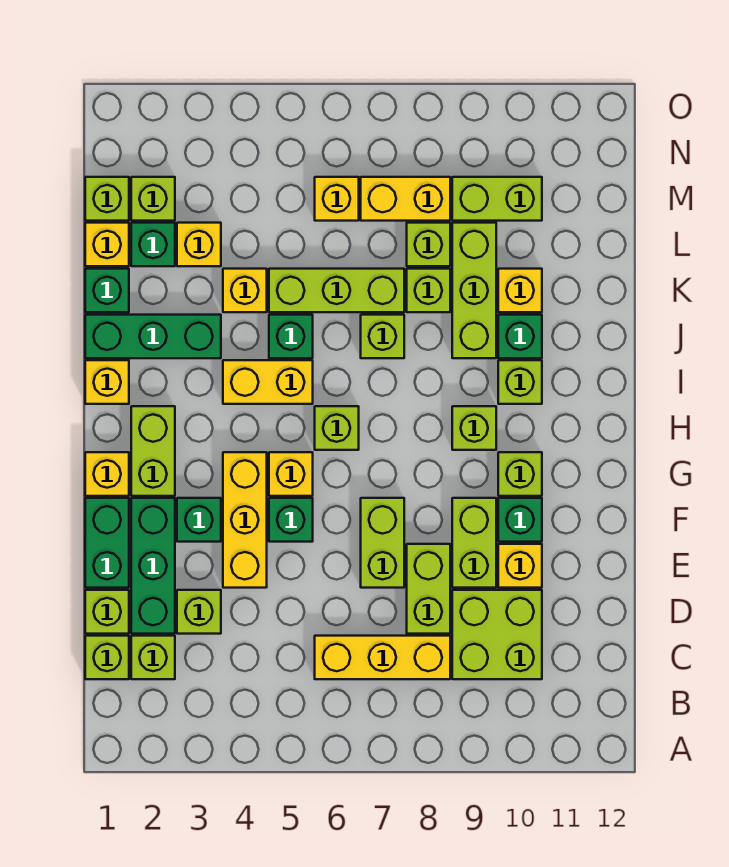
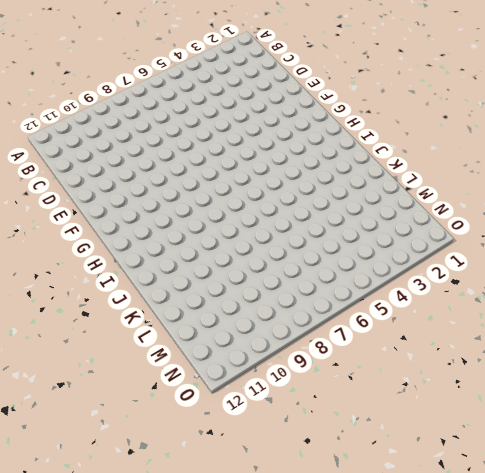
none -> lime brick C1 level 1
none -> lime brick C2 level 1
none -> yellow brick C6:C8 level 1
none -> lime brick C9:D10 level 1

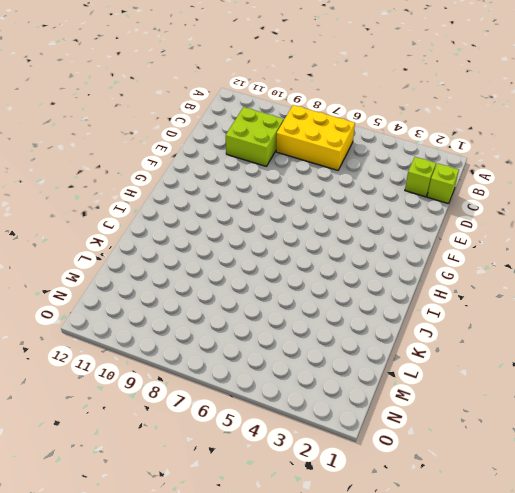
yellow brick B6:C8 level 1 -> yellow brick C6:C8 level 1
none -> lime brick D1 level 1
none -> green brick D2:F2 level 1
none -> lime brick D3 level 1
none -> lime brick D8:E8 level 1

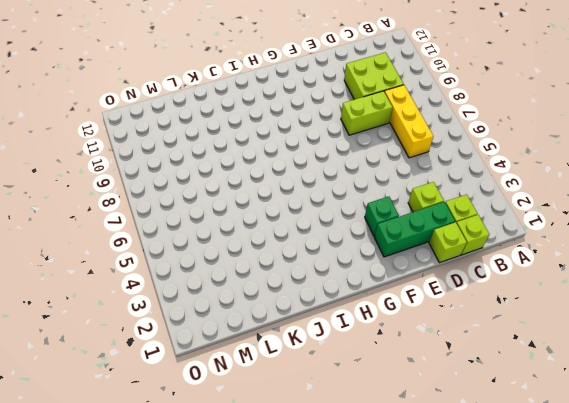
none -> green brick E1:F1 level 1
none -> yellow brick E4:G4 level 1
none -> lime brick E7:F7 level 1
none -> lime brick E9:F9 level 1

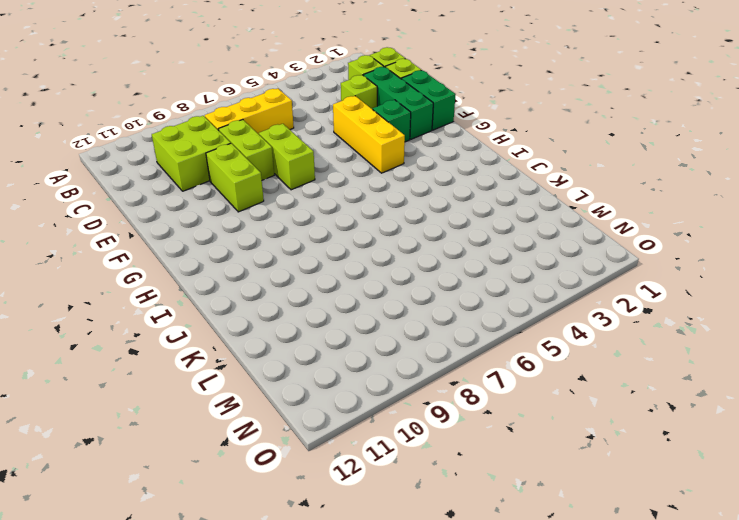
none -> yellow brick E10 level 1
none -> green brick F5 level 1
none -> green brick F10 level 1
none -> yellow brick G1 level 1

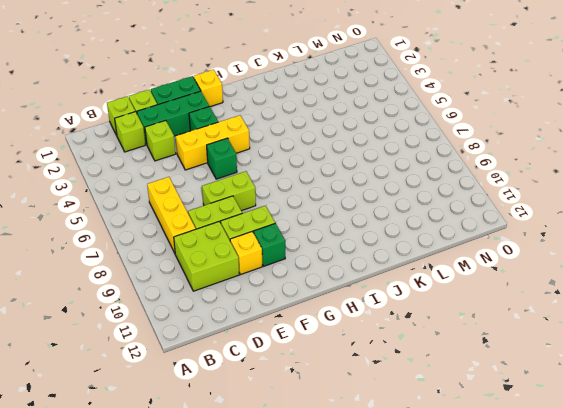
none -> lime brick G2:H2 level 1
none -> yellow brick G5 level 1
none -> lime brick G10 level 1
none -> lime brick H6 level 1

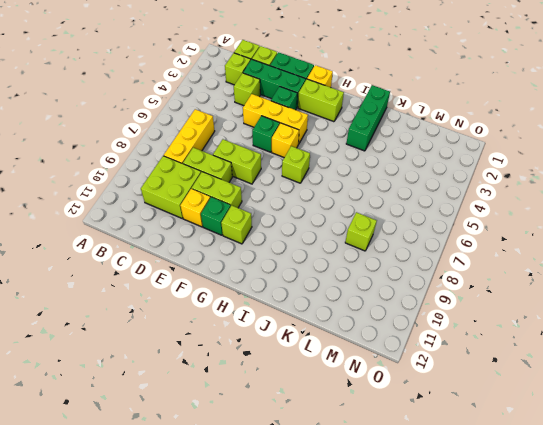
none -> lime brick H9 level 1
none -> yellow brick I1 level 1
none -> yellow brick I4:I5 level 1
none -> lime brick I10 level 1

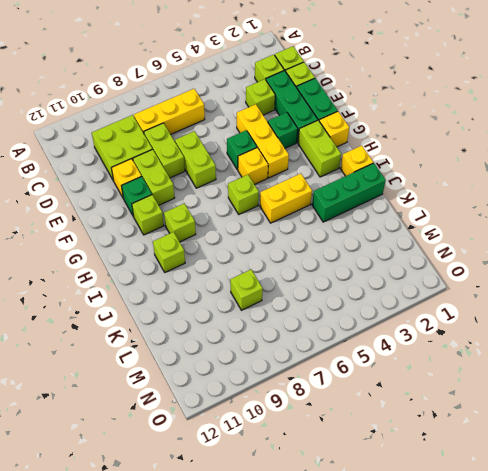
none -> green brick J5 level 1
none -> lime brick J7 level 1
none -> lime brick J9:L9 level 1
none -> green brick J10 level 1

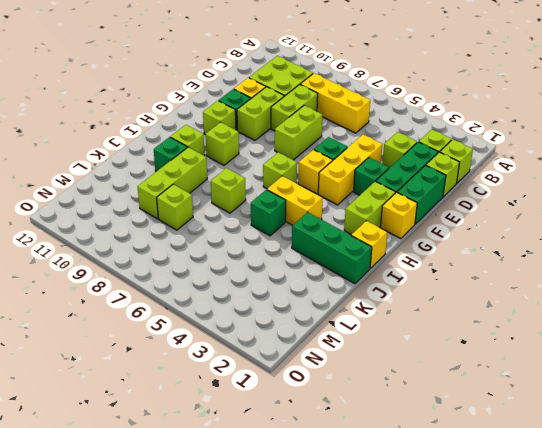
none -> green brick K1 level 1
none -> yellow brick K4 level 1
none -> lime brick K5:K7 level 1
none -> lime brick K8 level 1

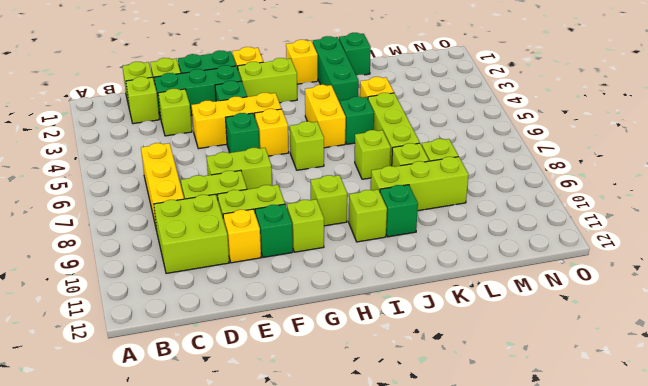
none -> yellow brick K10 level 1
none -> yellow brick L1 level 1
none -> green brick L2 level 1
none -> yellow brick L3 level 1

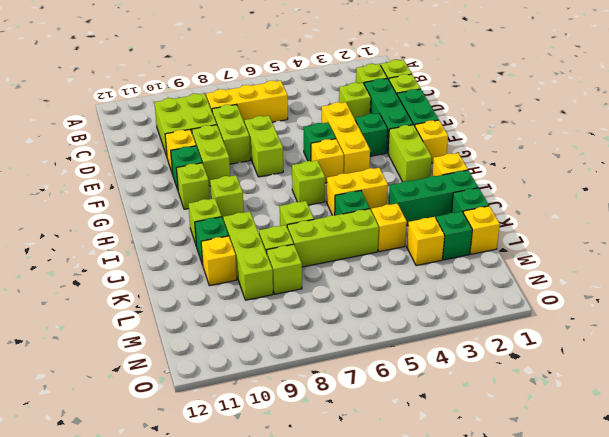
none -> lime brick M1 level 1
none -> lime brick M2 level 1
none -> yellow brick M6 level 1
none -> yellow brick M7:M8 level 1

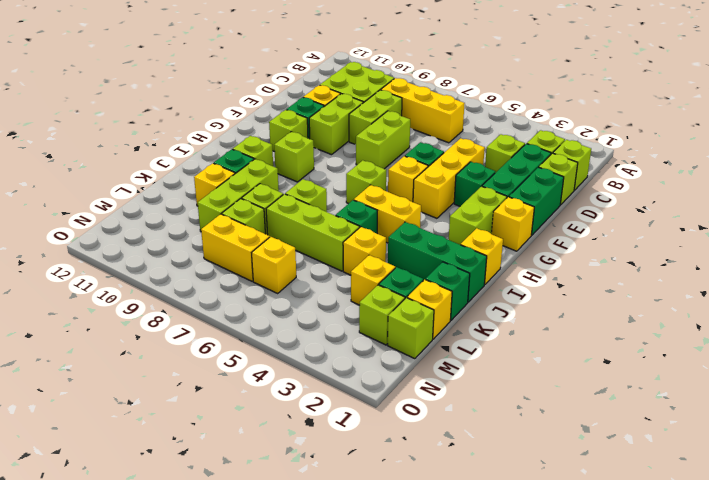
none -> lime brick M9:M10 level 1

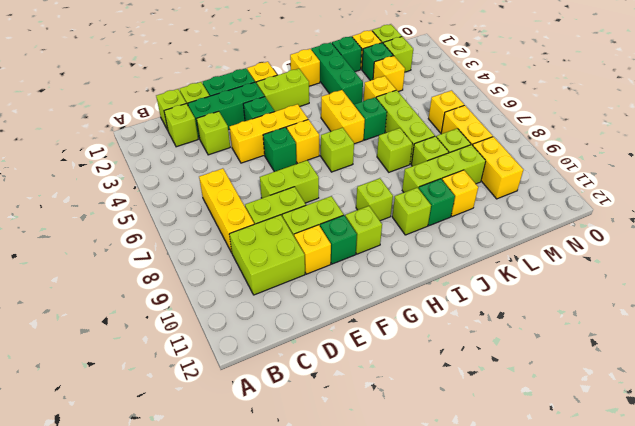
yellow brick M9:M10 level 1 -> lime brick M9:M10 level 1

